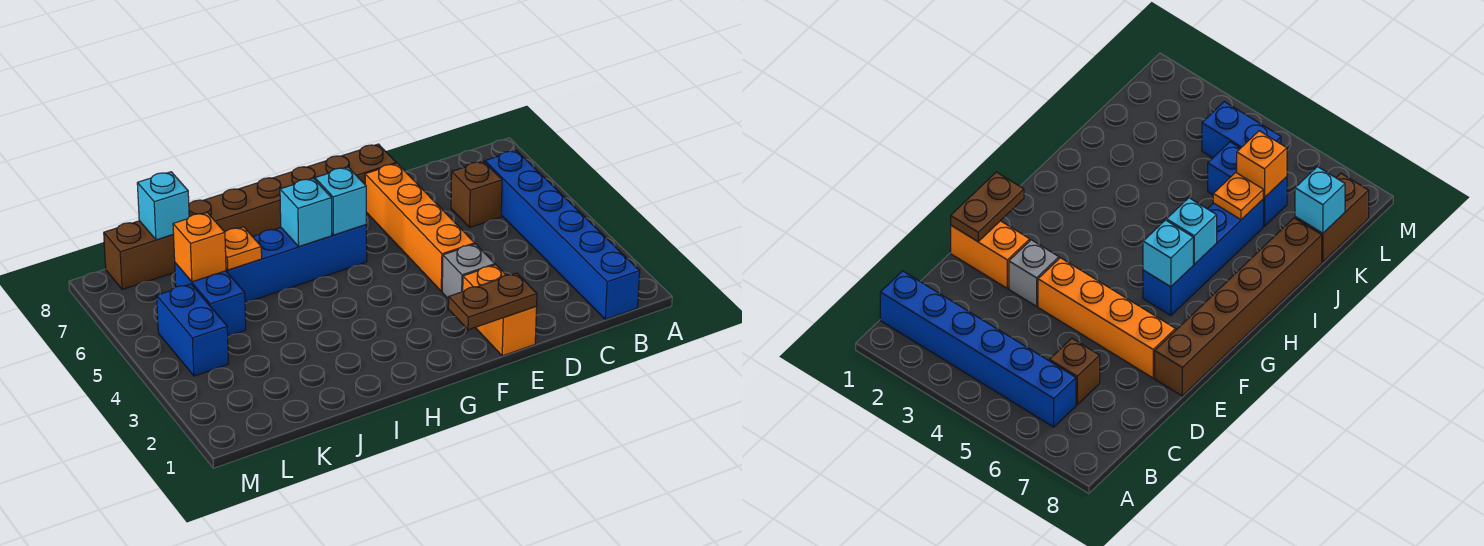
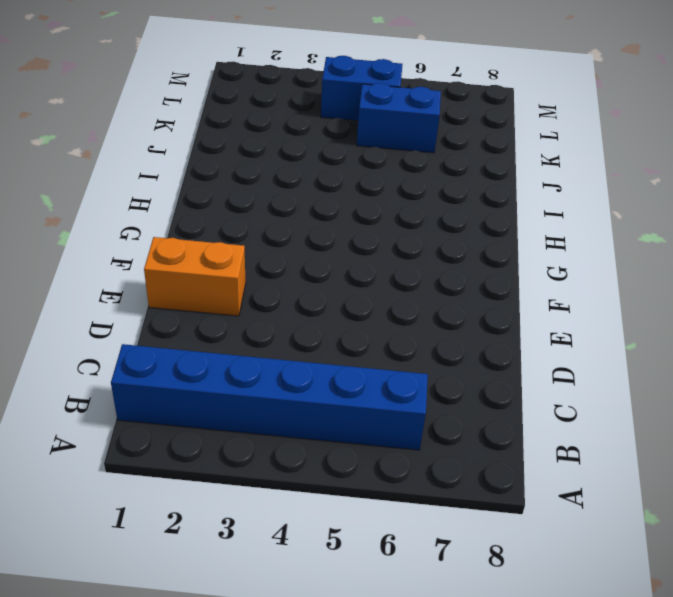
none -> brown brick C6 level 1
none -> grey brick E3 level 1
none -> orange brick E4:E7 level 1

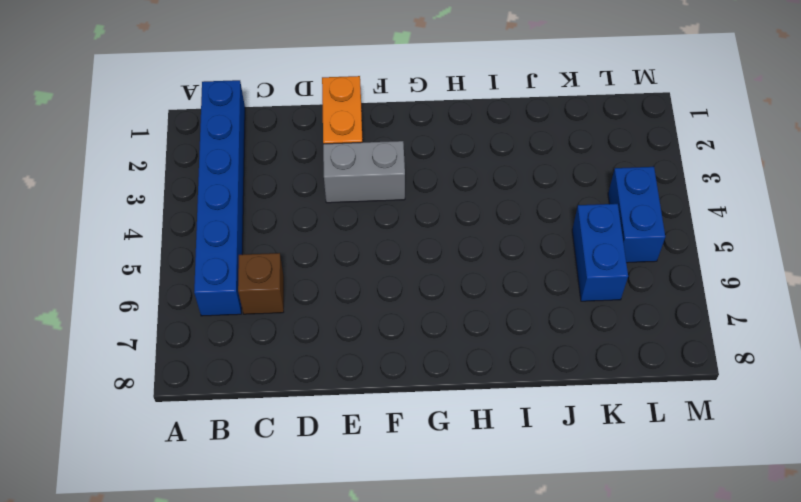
grey brick E3:F3 level 1 -> grey brick E3 level 1
none -> orange brick E4:E7 level 1
none -> brown brick E8:J8 level 1
none -> blue brick G6:J6 level 1

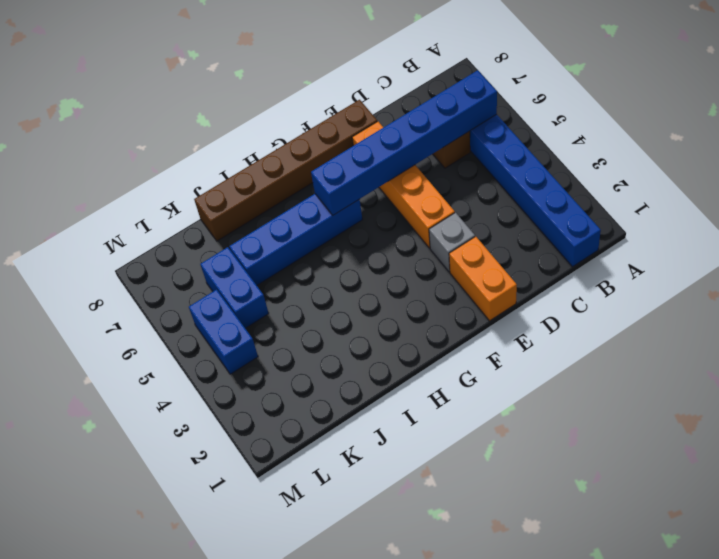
blue brick B6:G6 level 2 -> cyan brick G6 level 2
none -> brown brick K8:L8 level 1
none -> brown plate E1:F1 level 2
none -> cyan brick H6 level 2

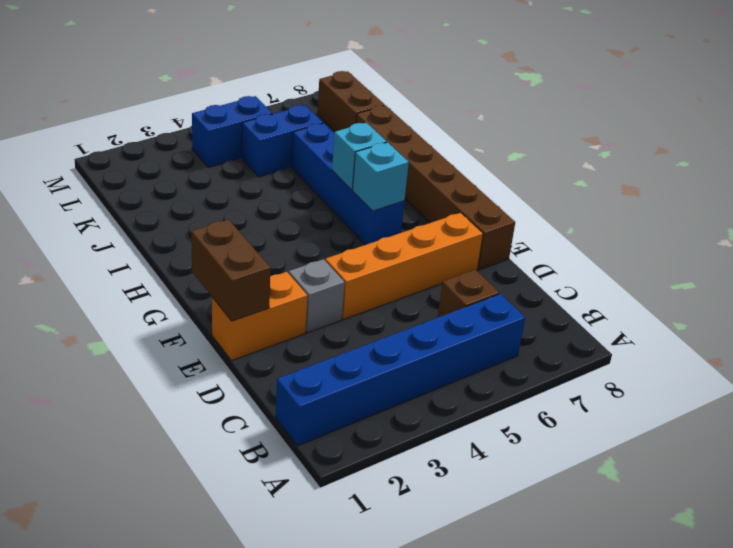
brown brick E1:F1 level 2 -> brown plate E1:F1 level 2
none -> orange plate J6 level 2
none -> orange brick K6 level 2
none -> cyan brick K8 level 2

